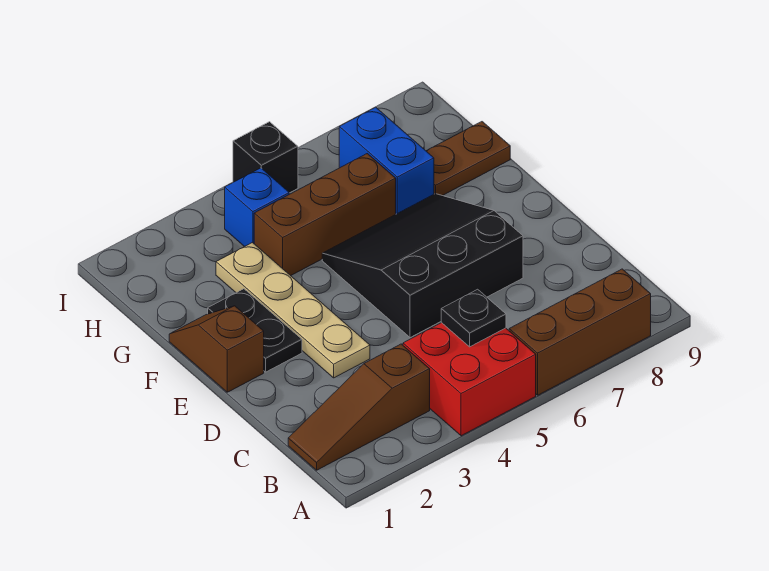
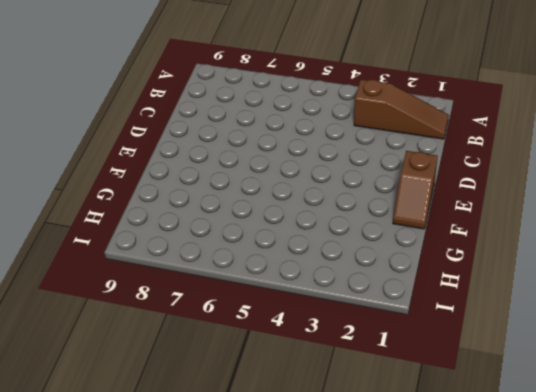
none -> red brick A4:B5 level 1
none -> brown brick A6:A8 level 1
none -> tan plate D3:G3 level 1

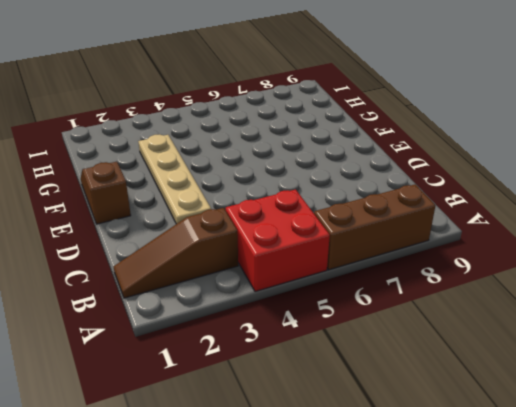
none -> black slope D5:F7 level 1 top D
none -> black plate E2:F2 level 1
none -> brown brick G4:G6 level 1

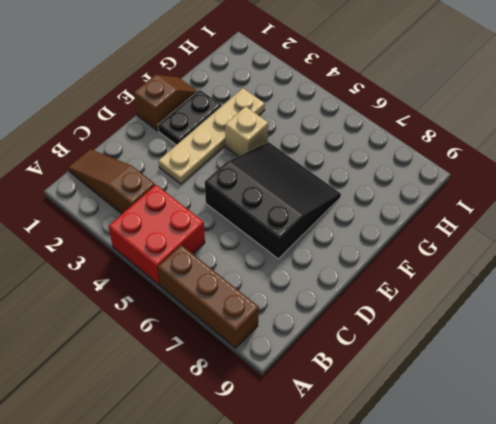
tan brick F4 level 1 -> none
none -> brown brick G4:G6 level 1
none -> blue brick G7:H7 level 1
none -> brown plate G8:G9 level 1

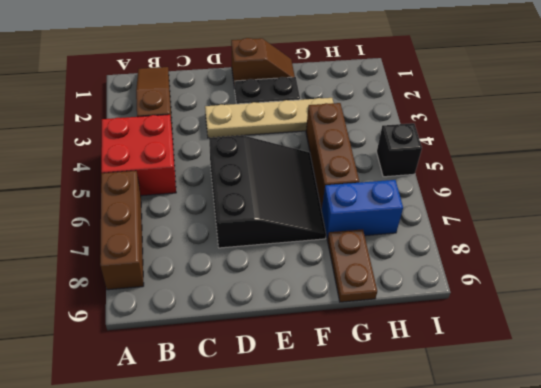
none -> blue brick H4 level 1
none -> black plate B5 level 2

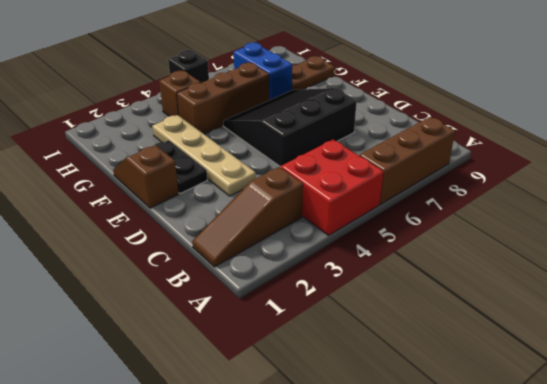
brown brick H4 level 1 -> blue brick H4 level 1
none -> black plate B5 level 2

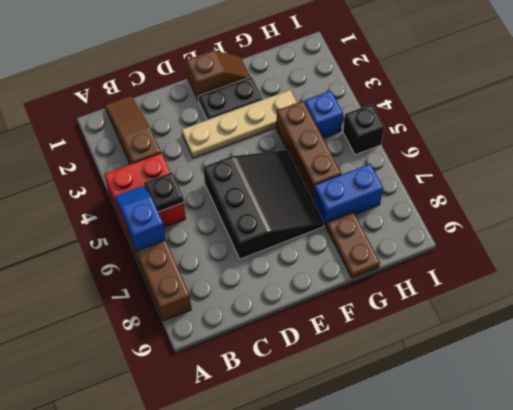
blue slope A5:A6 level 2 top 6 -> none

